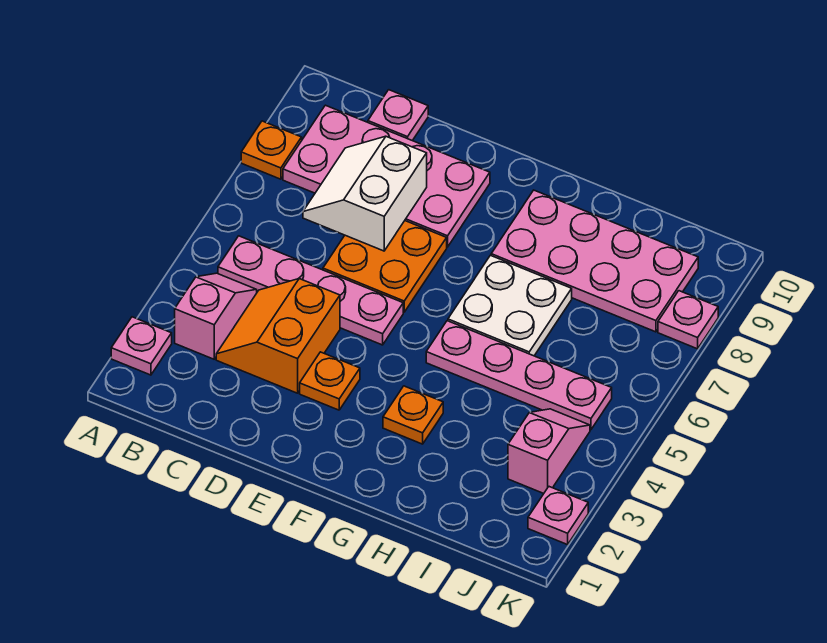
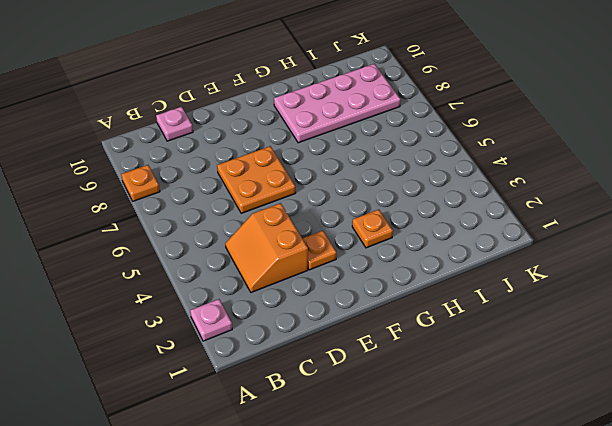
none -> pink slope B3:B4 level 1 top 3
none -> pink plate B5:E5 level 1
none -> pink plate B8:E9 level 1

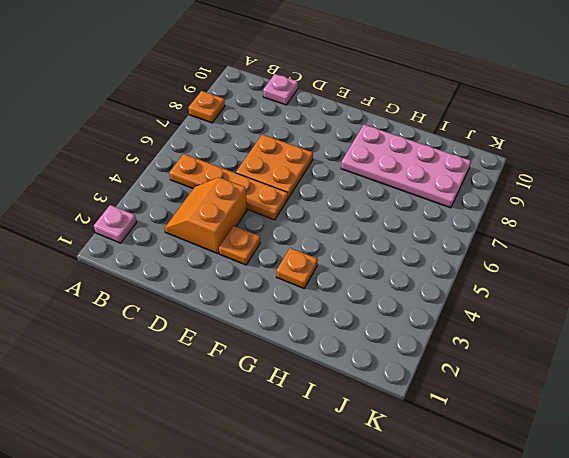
orange plate B5:E5 level 1 -> pink plate B5:E5 level 1
none -> pink slope B3:B4 level 1 top 3
none -> pink plate B8:E9 level 1
none -> pink plate G5:J5 level 1

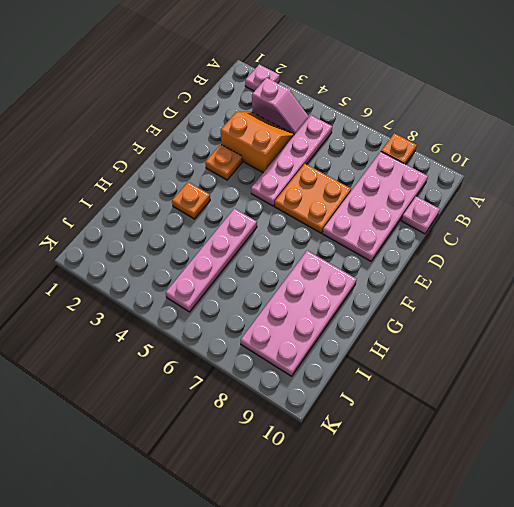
none -> white plate G6:H7 level 1
none -> pink slope J3:J4 level 1 top 3
none -> pink plate K2 level 1

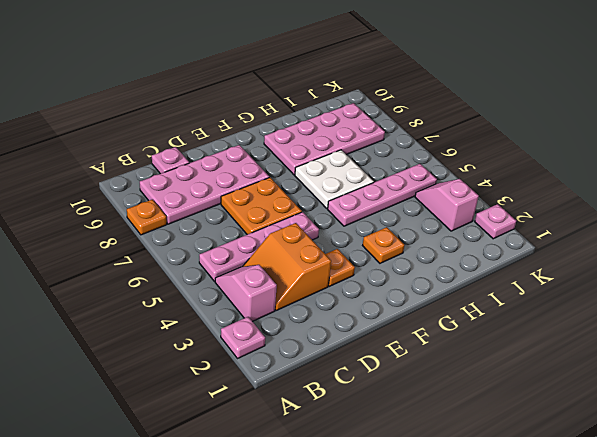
none -> pink plate K8 level 1
none -> white slope C7:D8 level 2 top D

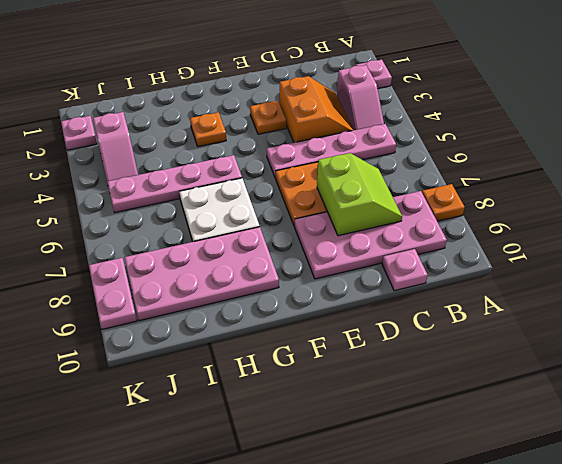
lime slope C7:D8 level 2 top D -> white slope C7:D8 level 2 top D
pink plate K8:K9 level 1 -> pink plate K8 level 1

